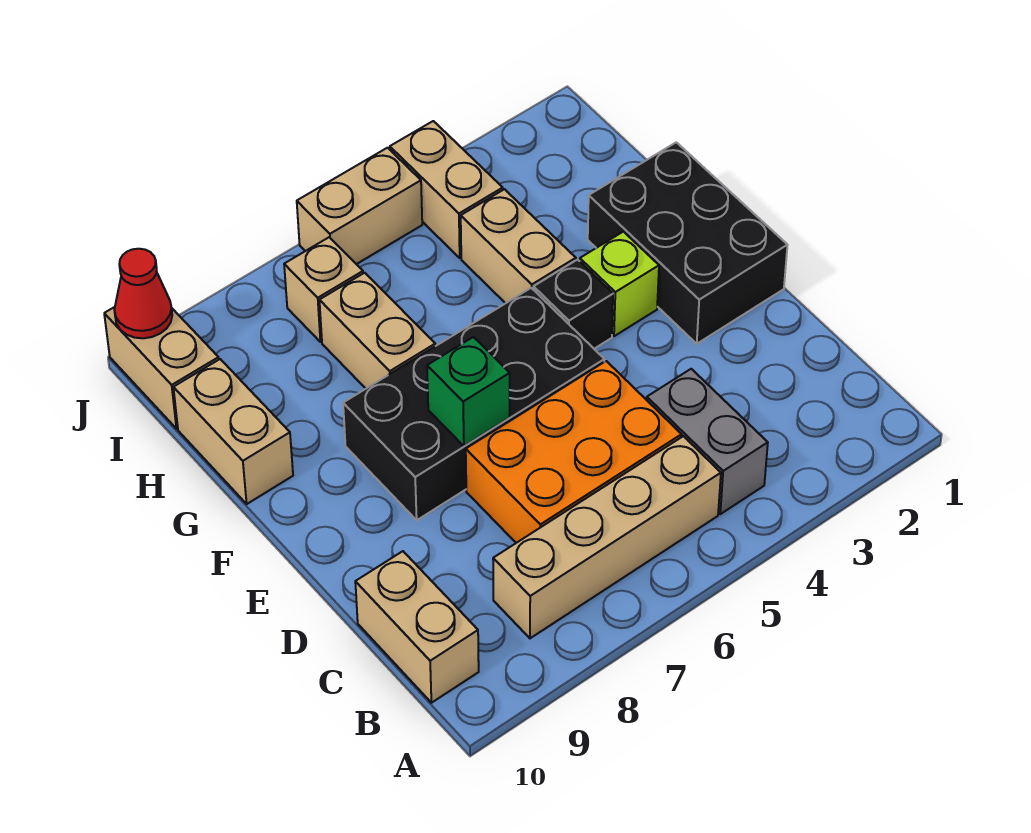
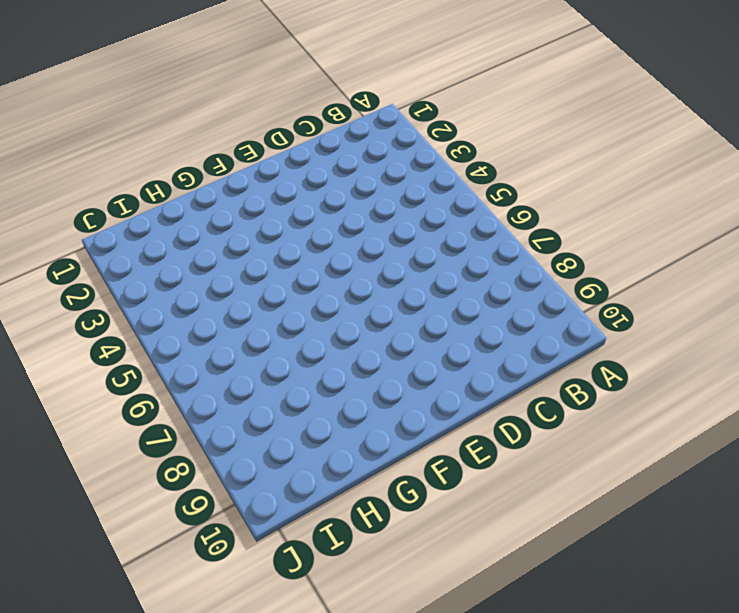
none -> grey brick B4:C4 level 1
none -> tan brick B5:B8 level 1
none -> tan brick B10:C10 level 1

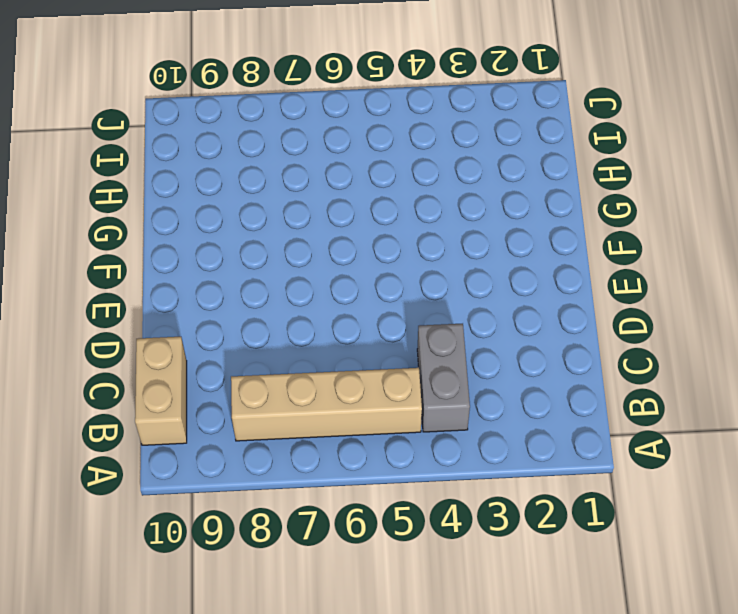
none -> orange brick C5:D7 level 1
none -> black brick E1:G2 level 1
none -> black brick E5:F8 level 1

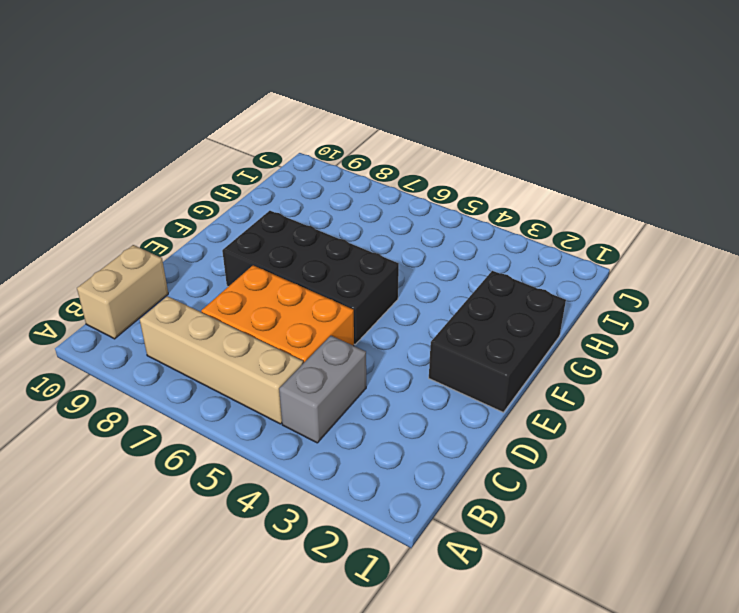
none -> lime brick F3 level 1
none -> black brick F4 level 1
none -> tan brick G4:H4 level 1

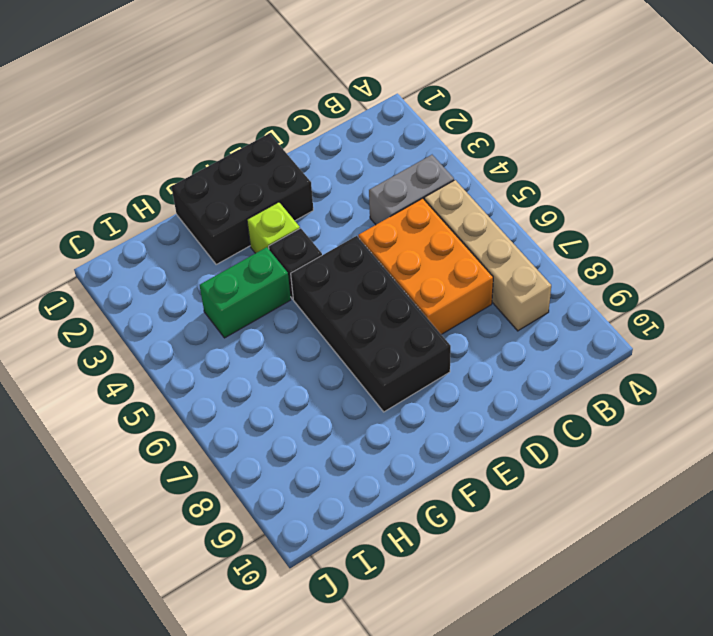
green brick G4:H4 level 1 -> tan brick G4:H4 level 1
none -> tan brick B10:C10 level 1
none -> tan brick G7:H7 level 1
none -> tan brick G10:H10 level 1

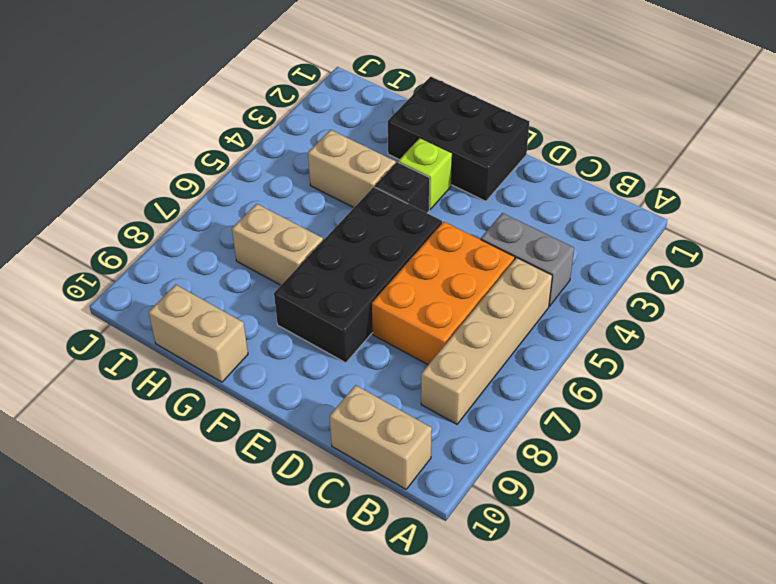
none -> tan brick I4:J4 level 1
none -> tan brick I7 level 1
none -> tan brick I10:J10 level 1

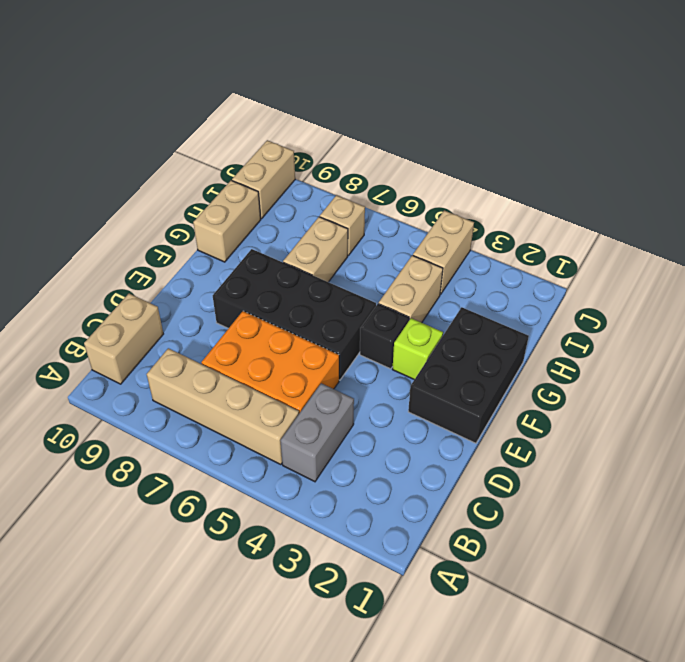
none -> tan brick J5:J6 level 1
none -> green brick E7 level 2
none -> red cone J10 level 2

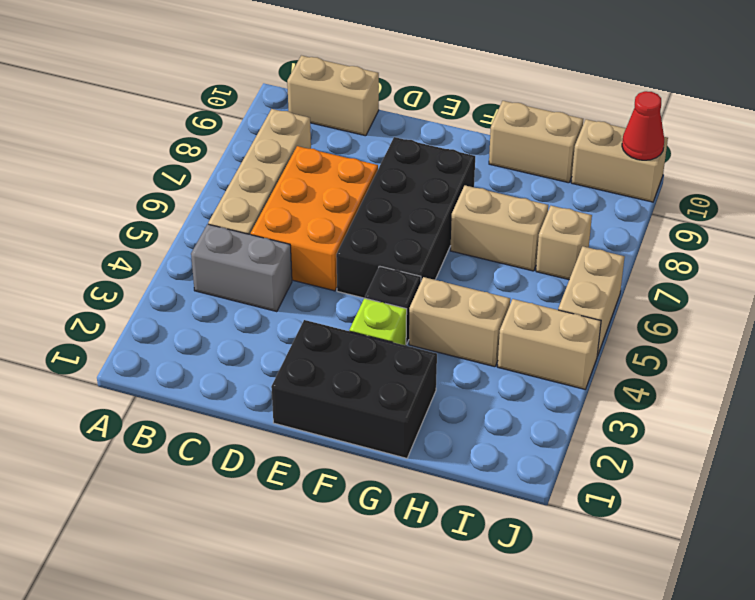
none -> green brick E7 level 2

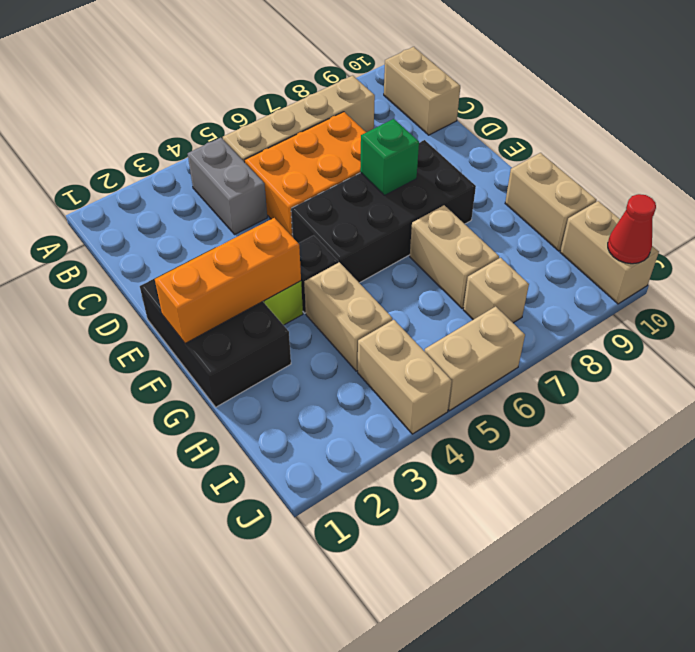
orange brick F1:F3 level 2 -> none

